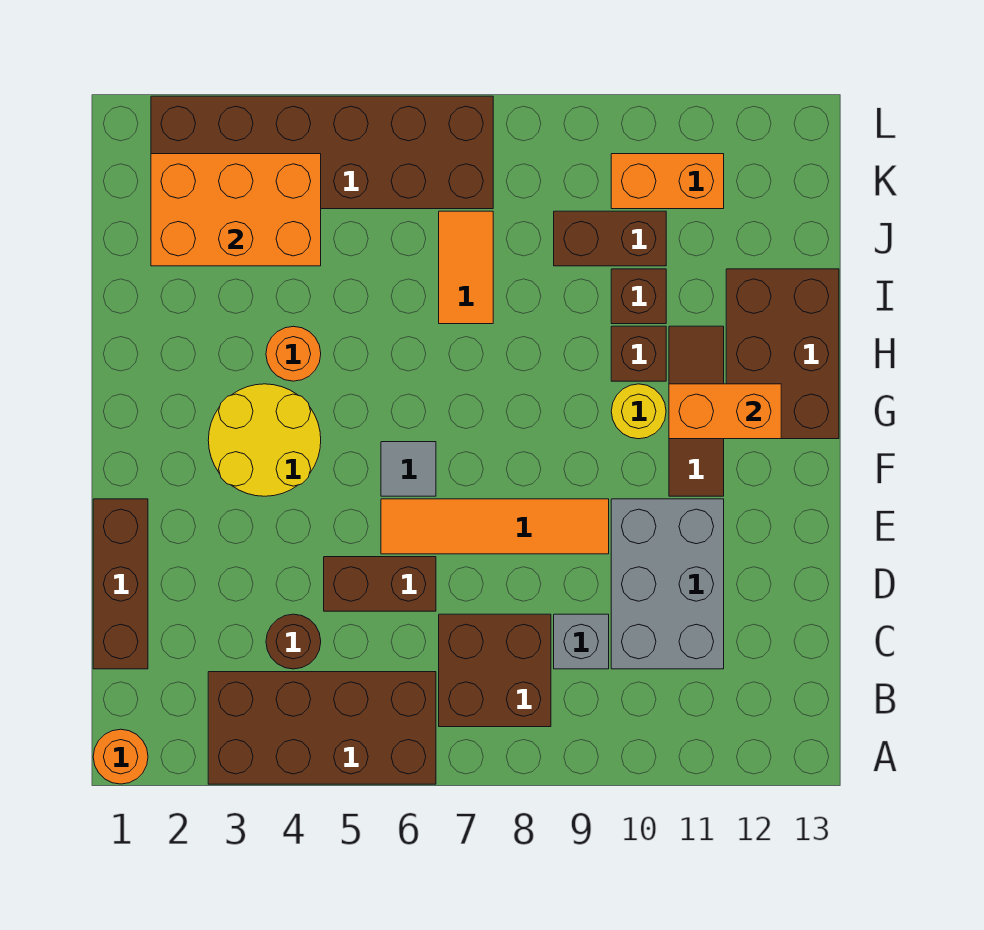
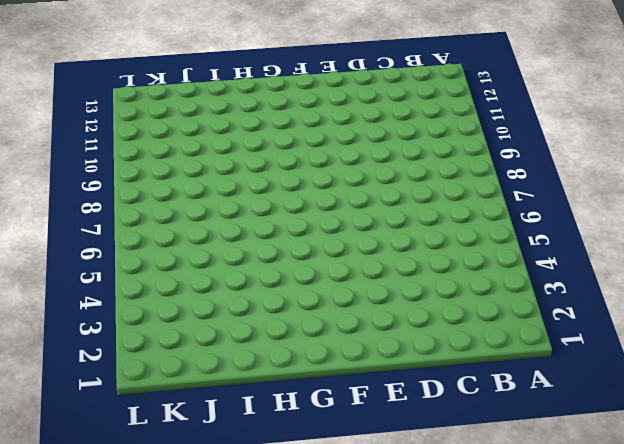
none -> orange round brick A1 level 1
none -> brown brick A3:B6 level 1
none -> brown brick B7:C8 level 1

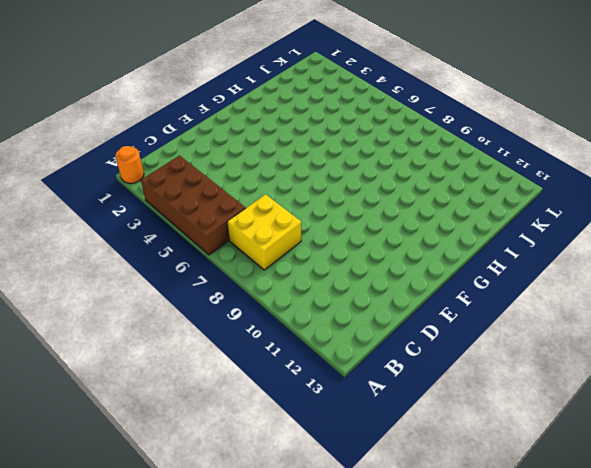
yellow brick B7:C8 level 1 -> brown brick B7:C8 level 1
none -> brown brick C1:E1 level 1
none -> brown round brick C4 level 1
none -> grey brick C9 level 1

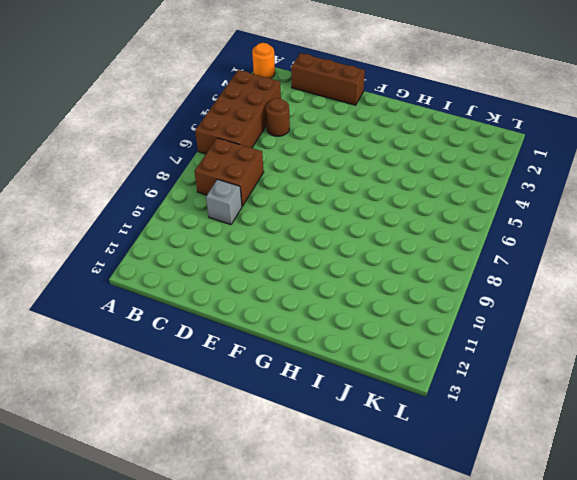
none -> grey brick C10:E11 level 1
none -> brown brick D5:D6 level 1
none -> orange tile E6:E9 level 1

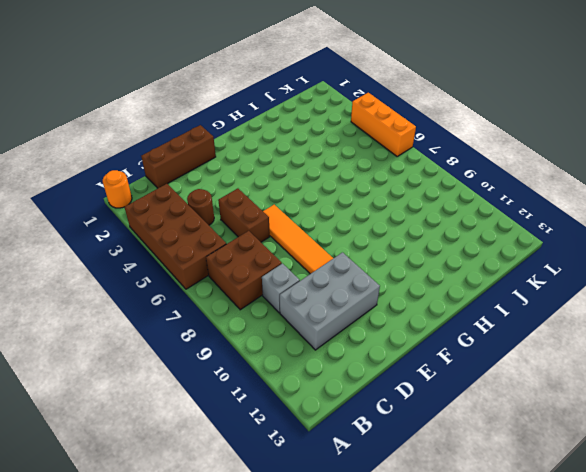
orange brick L4:L6 level 1 -> brown brick K2:L7 level 1
none -> yellow round brick F3:G4 level 1
none -> grey tile F6 level 1
none -> brown tile F11:H11 level 1

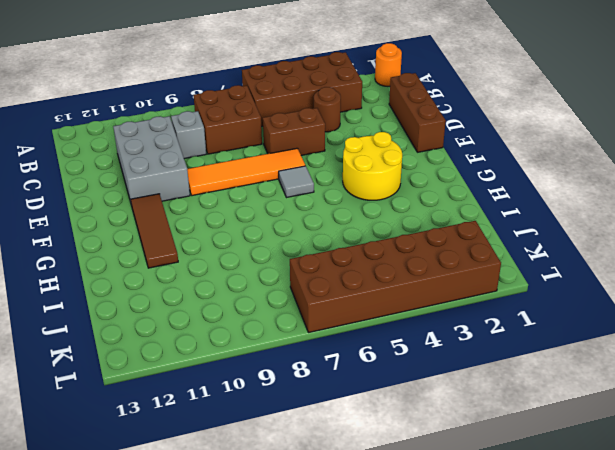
none -> yellow round brick G10 level 1
none -> brown brick G12:I13 level 1
none -> orange round brick H4 level 1

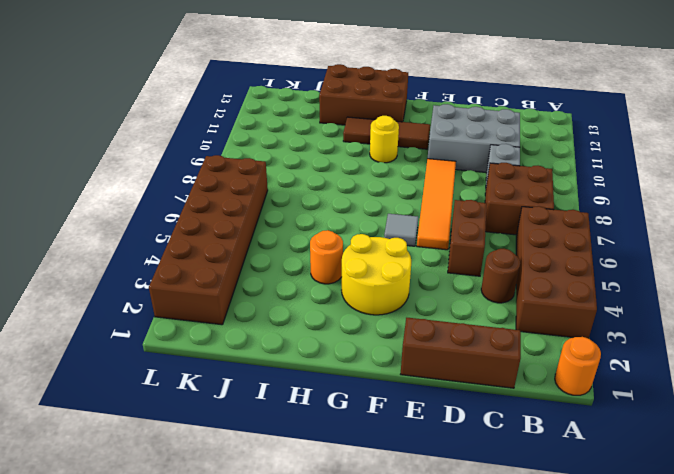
none -> brown brick H10 level 1
none -> orange tile I7:J7 level 1
none -> brown brick I10 level 1

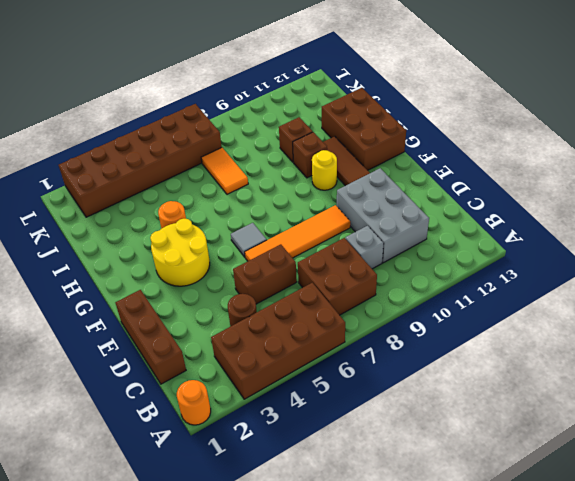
none -> brown brick J9:J10 level 1
none -> orange brick K10:K11 level 1
none -> orange brick G11:G12 level 2

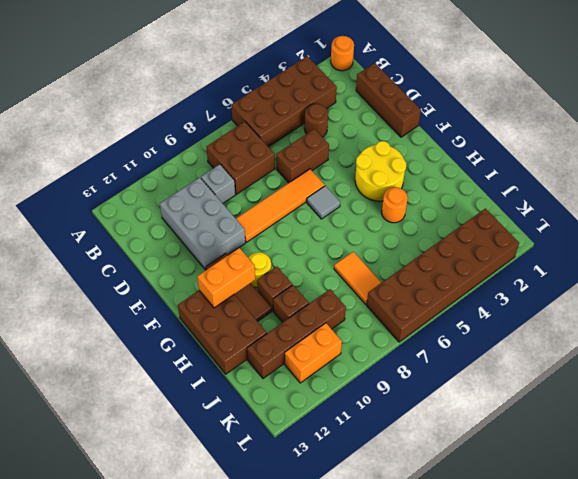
brown brick J9:J12 level 1 -> brown brick J9:J10 level 1
none -> orange brick J2:K4 level 2

